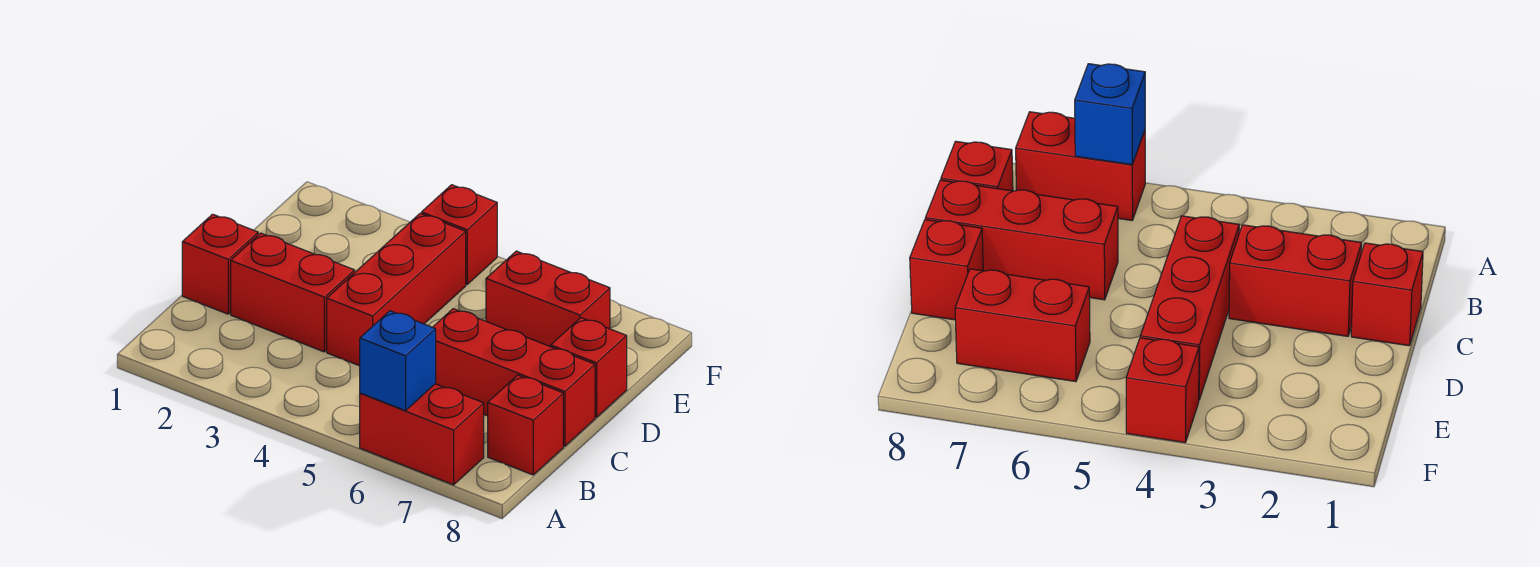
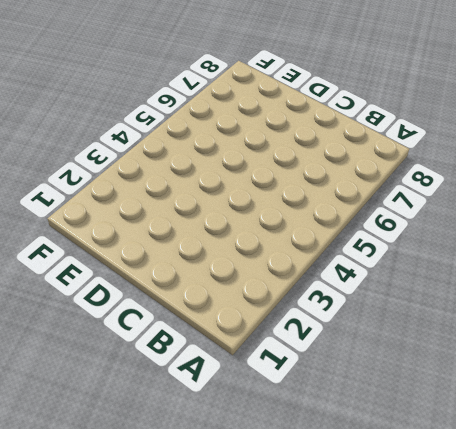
none -> red brick A6:A7 level 1
none -> red brick B8 level 1

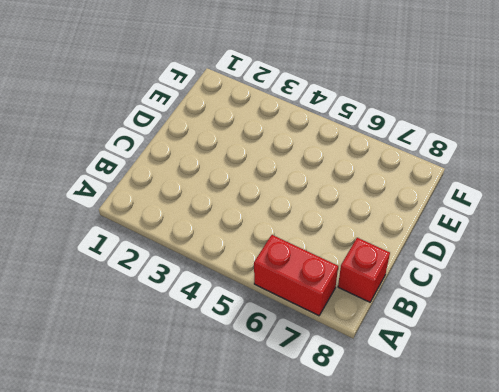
none -> red brick C1 level 1
none -> red brick C2:C3 level 1

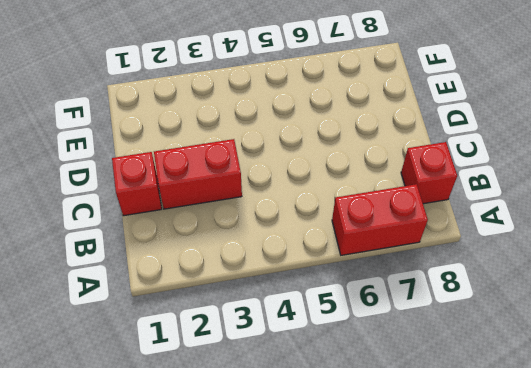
none -> red brick C4:E4 level 1
none -> red brick C6:C8 level 1

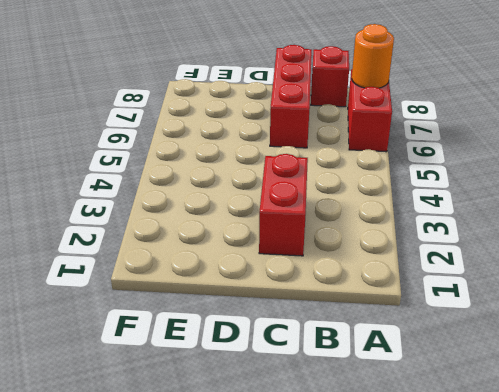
orange round brick A7 level 2 -> none
none -> red brick C1 level 1
none -> red brick C4:E4 level 1

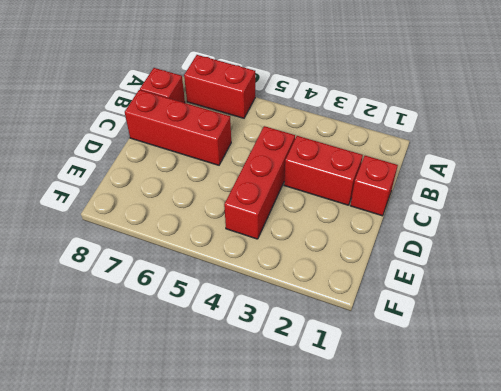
none -> red brick D8 level 1
none -> red brick E6:E7 level 1

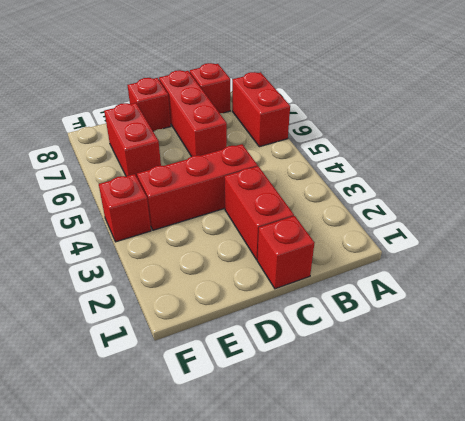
none -> blue brick A6 level 2

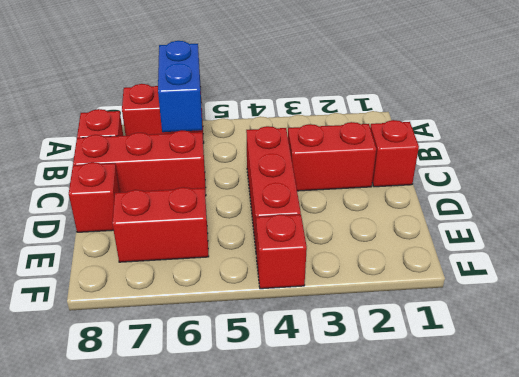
blue brick A6:B6 level 2 -> blue brick A6 level 2

